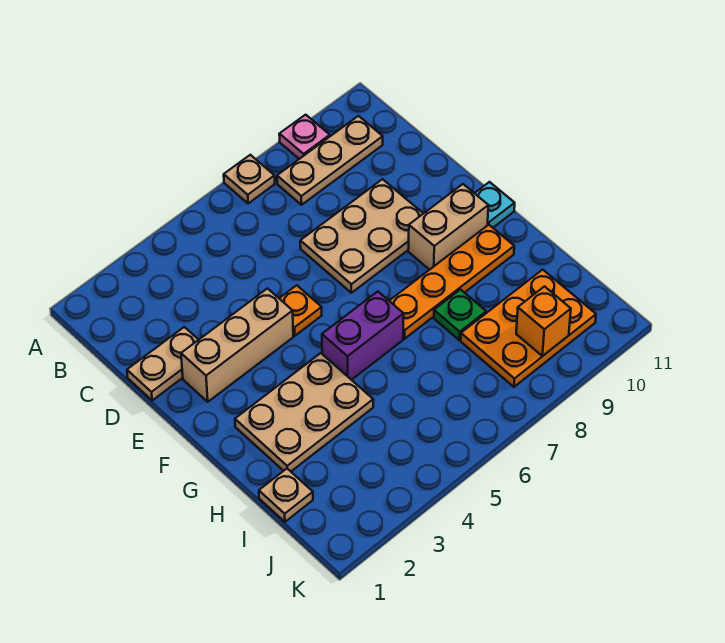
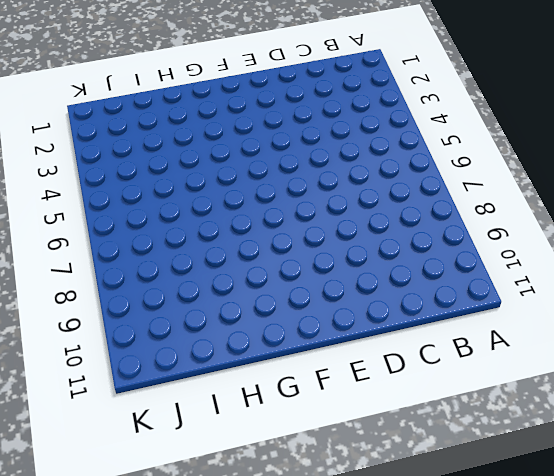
none -> tan plate A7 level 1
none -> pink plate A9 level 1
none -> tan plate B8:B10 level 1

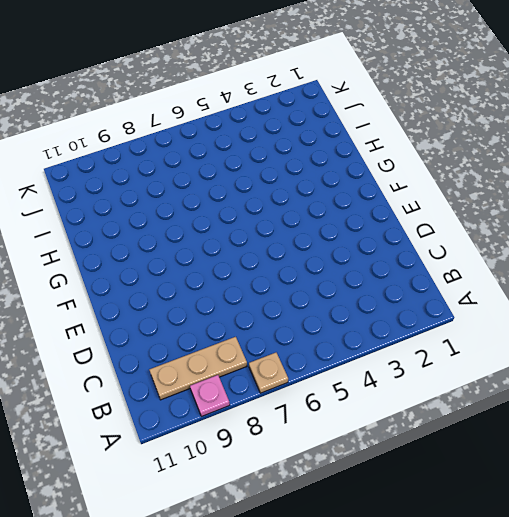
none -> tan plate D1:D2 level 1
none -> tan plate D7:E9 level 1
none -> tan brick E2:E4 level 1

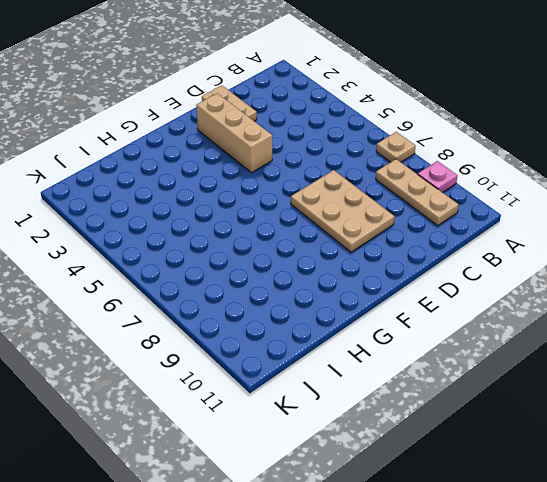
none -> orange plate E5 level 1
none -> tan brick F9:F10 level 1
none -> cyan plate F11 level 1

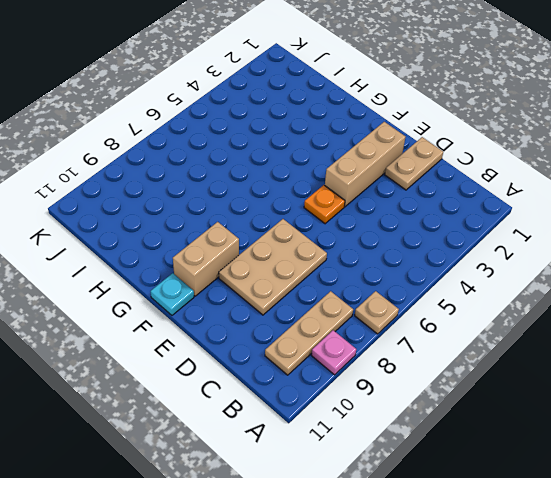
none -> tan plate G2:H4 level 1
none -> purple brick G5:G6 level 1
none -> orange plate G7:G10 level 1

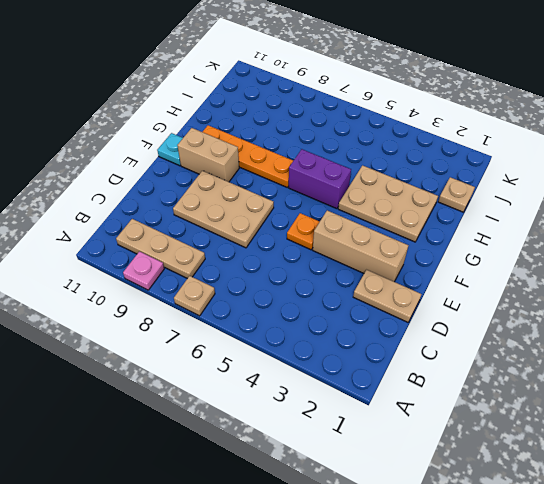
none -> green plate H8 level 1
none -> orange plate I8:J10 level 1
none -> orange brick J9 level 2

